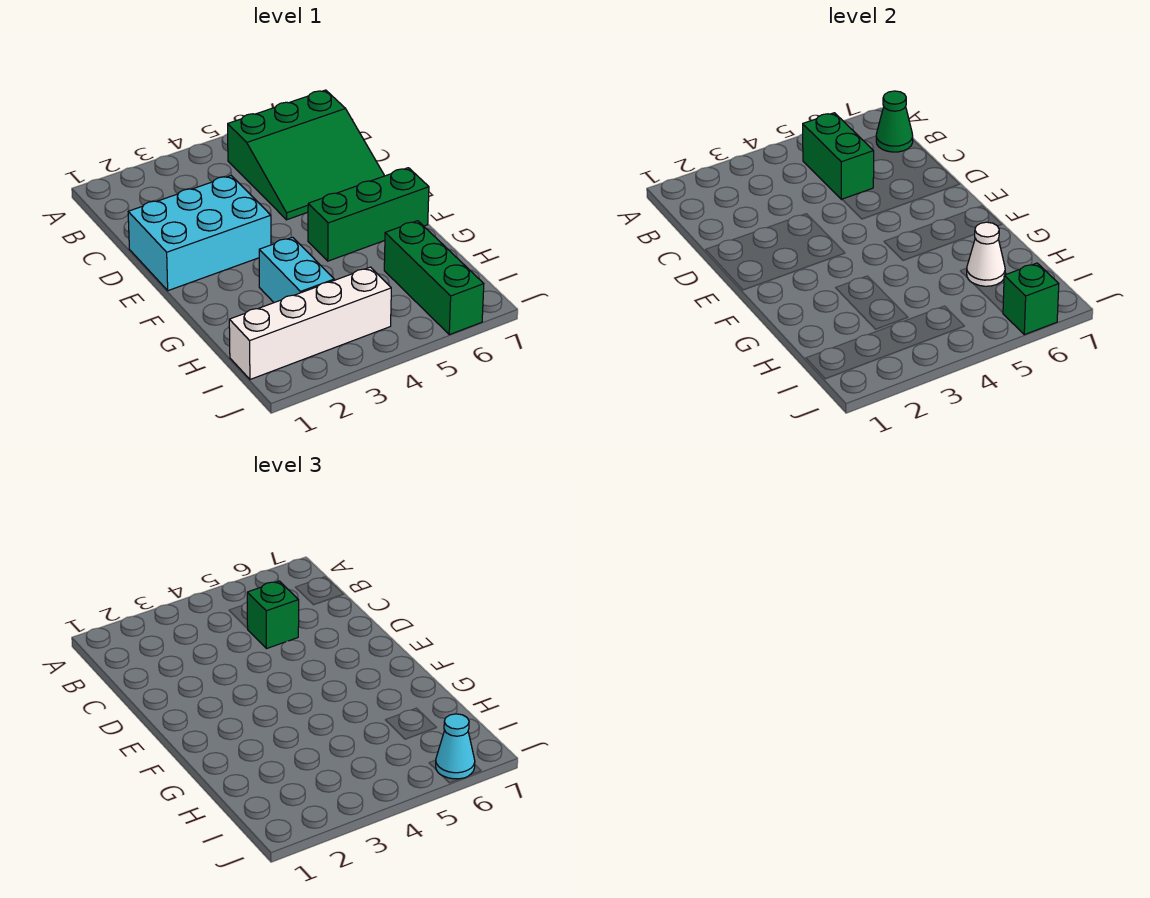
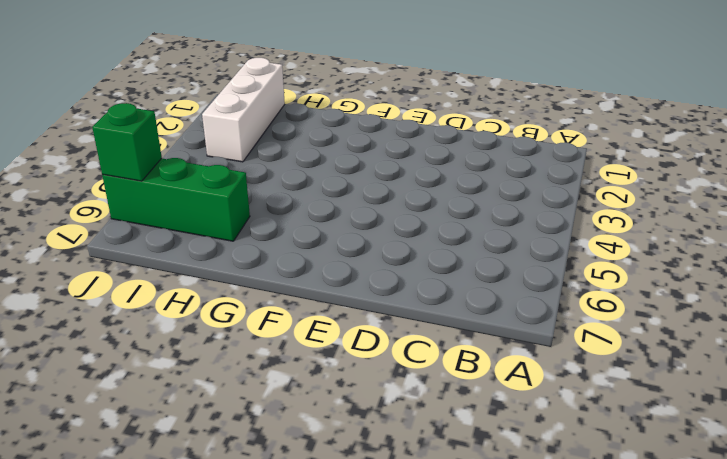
white brick I1:I3 level 1 -> white brick I1:I4 level 1
none -> green slope B5:D7 level 1 top B
none -> cyan brick D1:E3 level 1
none -> green brick F5:F7 level 1

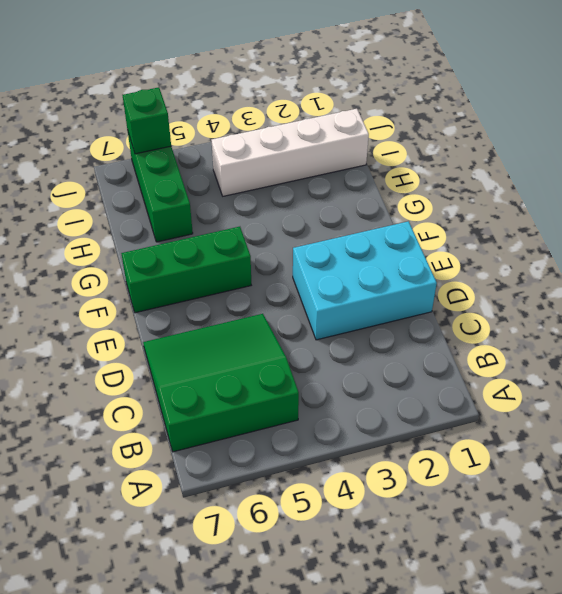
none -> cyan brick G3:H3 level 1
none -> green brick B5:C5 level 2
none -> green cone B7 level 2

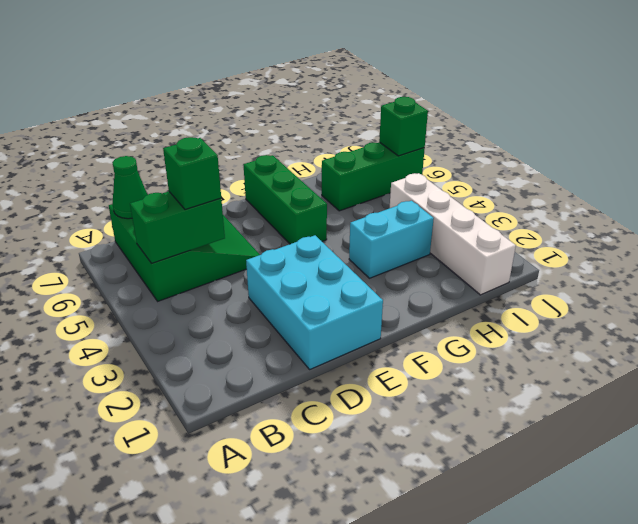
none -> white cone H6 level 2
none -> cyan cone J6 level 3

